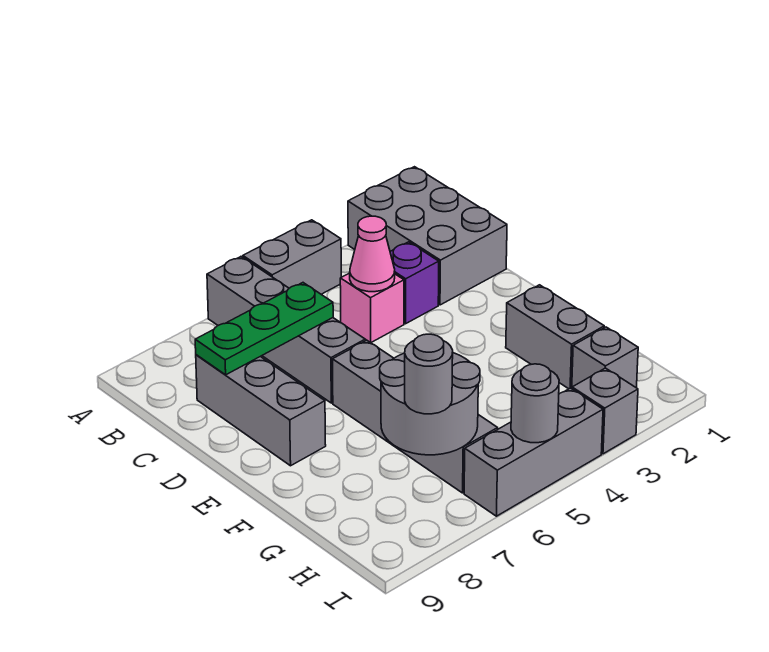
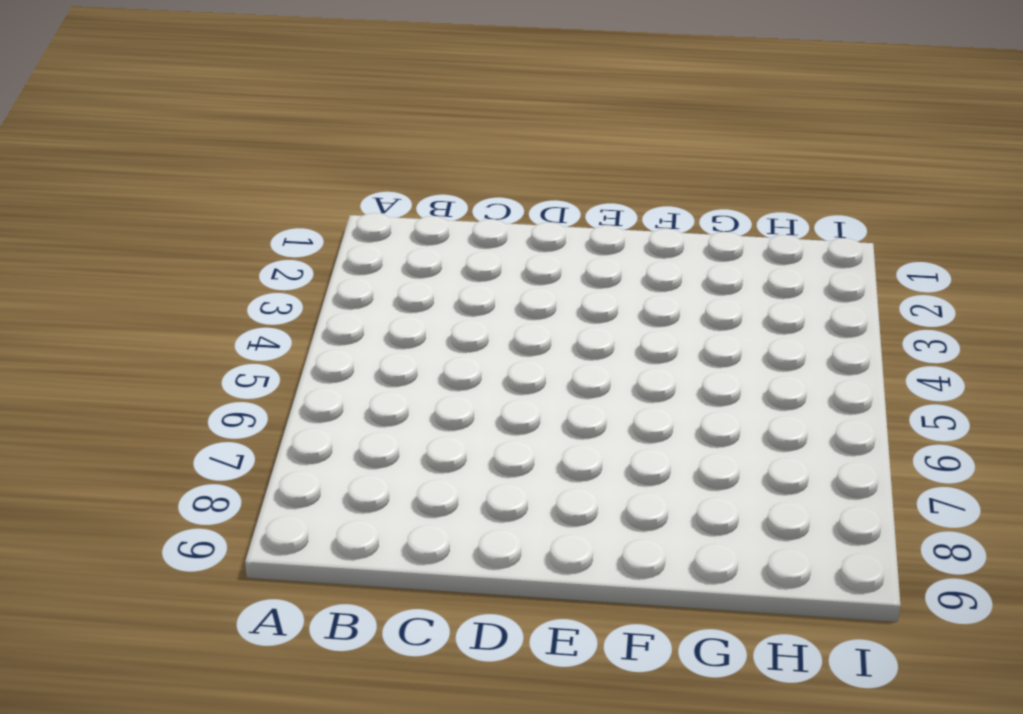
none -> grey brick A1:C2 level 1
none -> grey brick A4:A5 level 1
none -> grey brick A6:D6 level 1

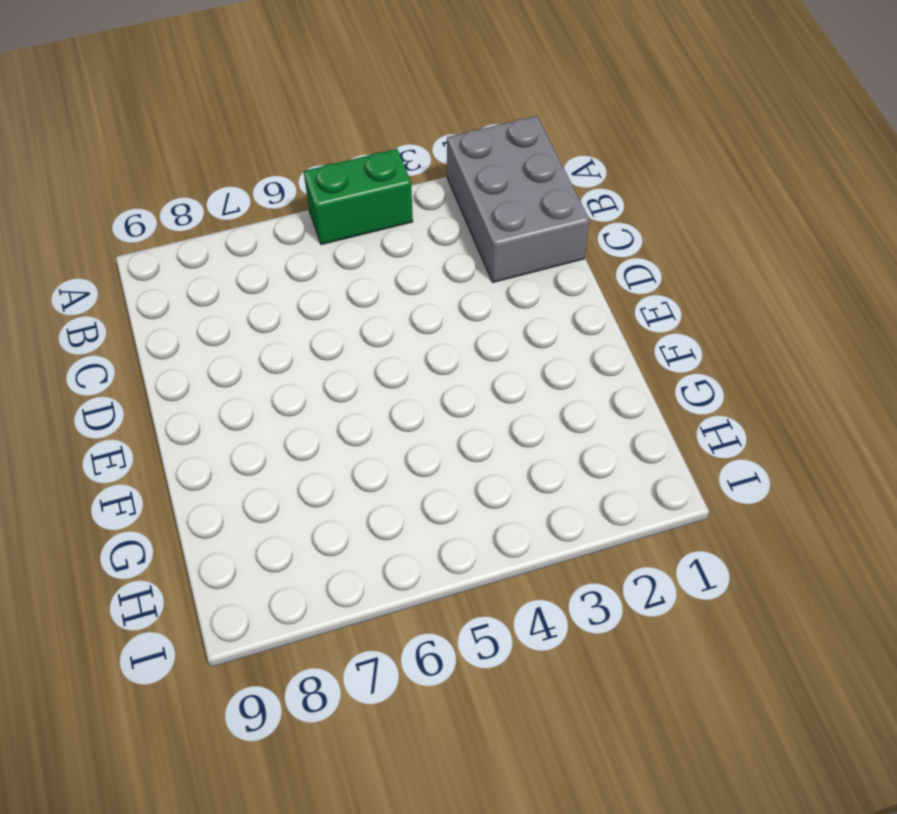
green brick A4:A5 level 1 -> grey brick A4:A5 level 1
none -> grey brick A6:D6 level 1
none -> purple brick C3 level 1
none -> pink brick C4 level 1

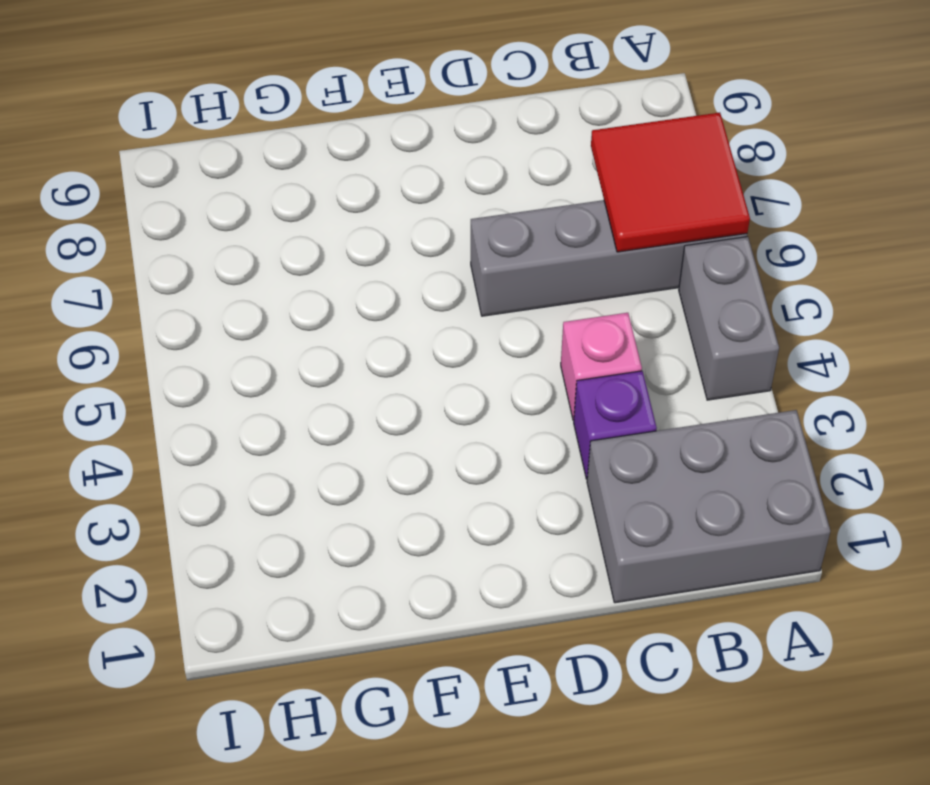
red tile A6:B7 level 2 -> none
none -> grey brick C8:E8 level 1
none -> grey brick E6:H6 level 1
none -> grey brick F2:G2 level 1

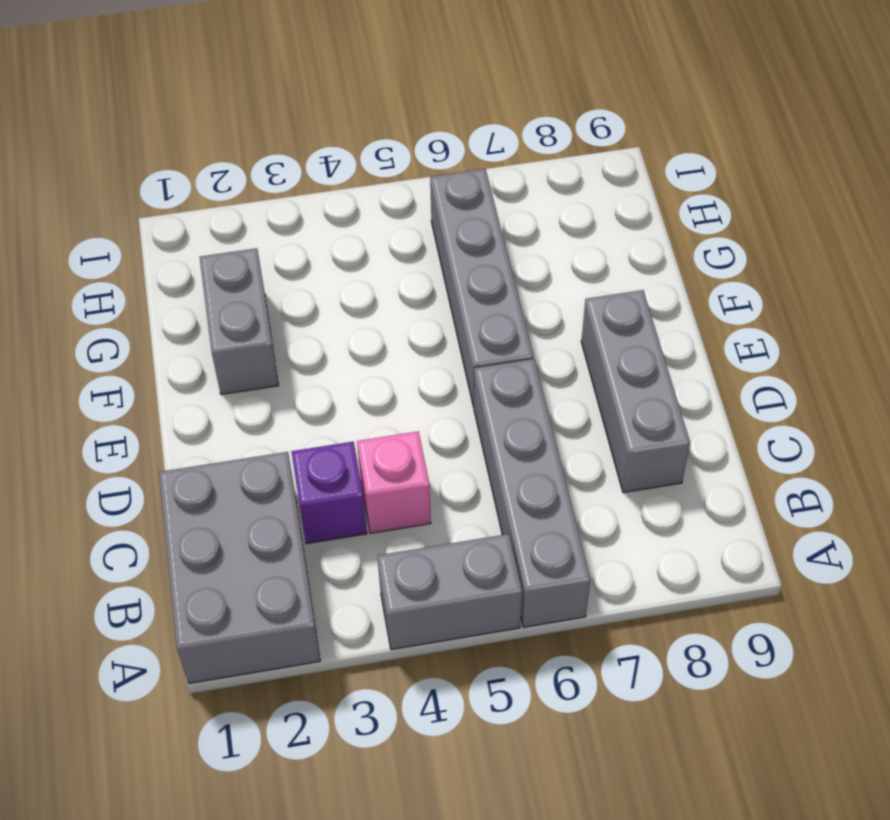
none -> grey brick H2 level 1
none -> grey brick I3 level 1
none -> grey brick I4:I6 level 1

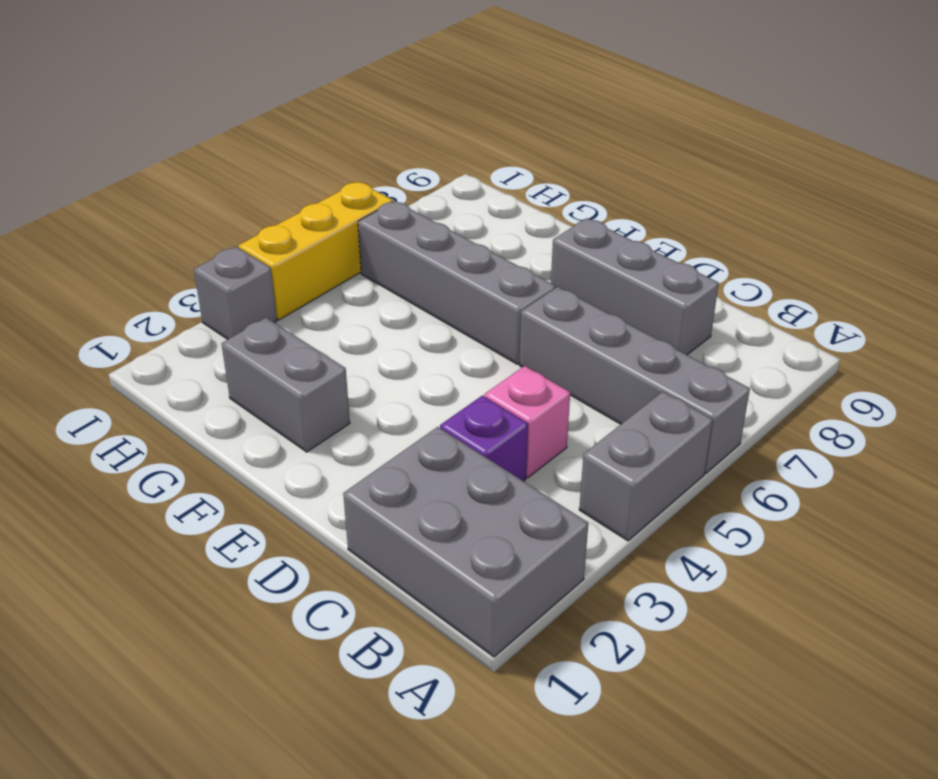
yellow brick I4:I6 level 1 -> grey brick I4:I6 level 1
none -> grey brick H2 level 1
none -> pink cone C4 level 2
none -> green plate C6:C8 level 2

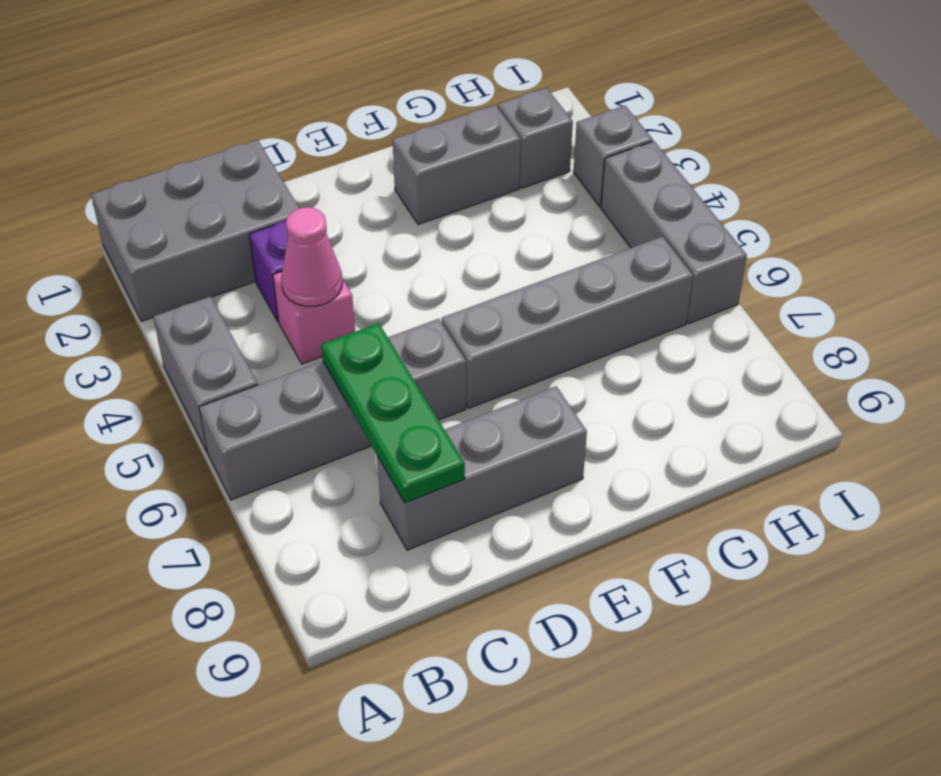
none -> grey round brick G6:H7 level 2
none -> grey round brick I5 level 2
none -> grey round brick H7 level 3

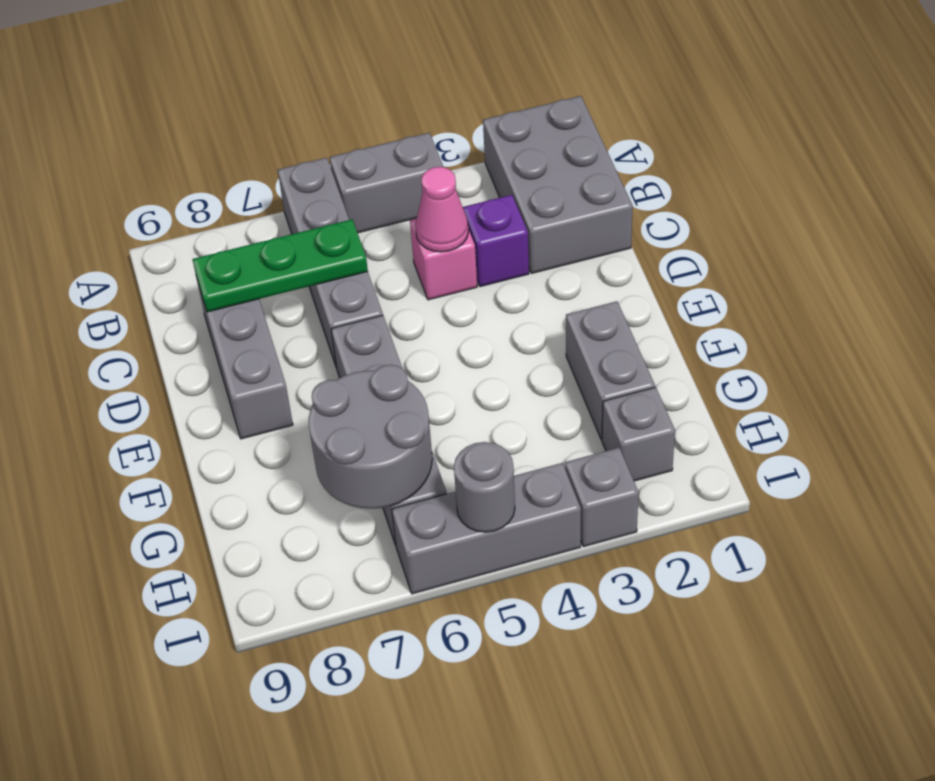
none -> grey round brick H7 level 3

